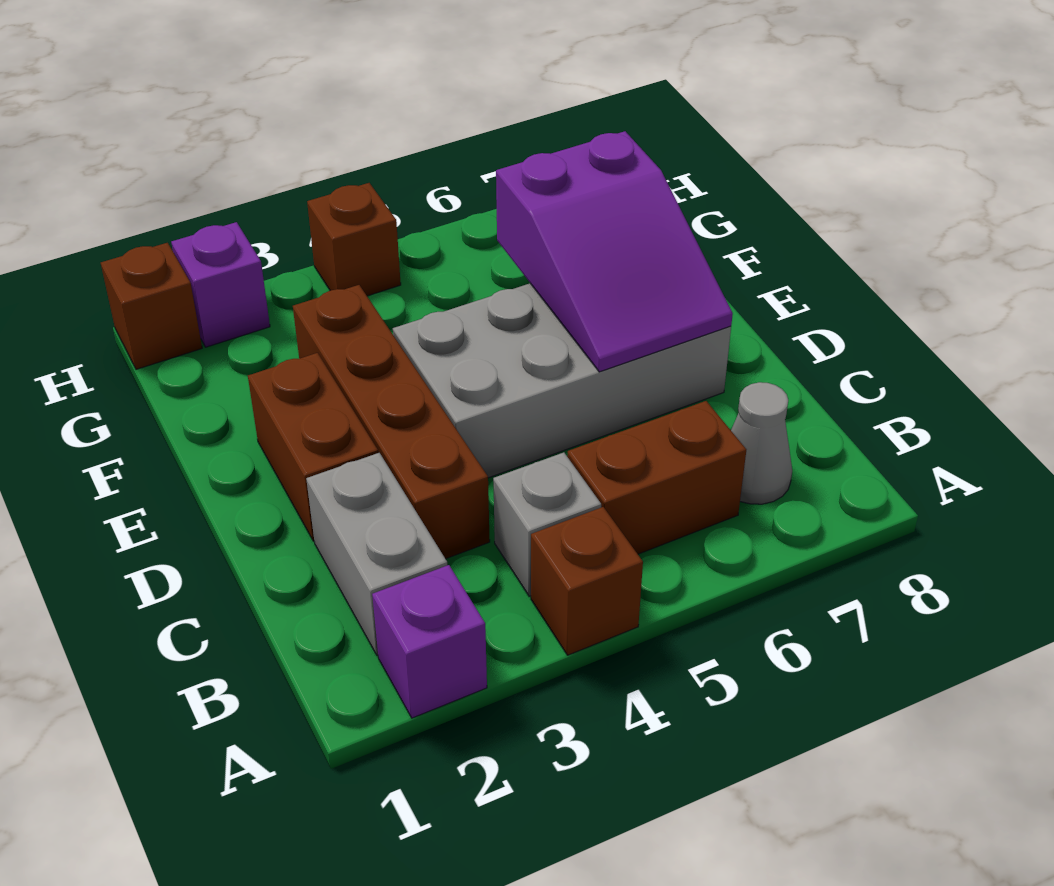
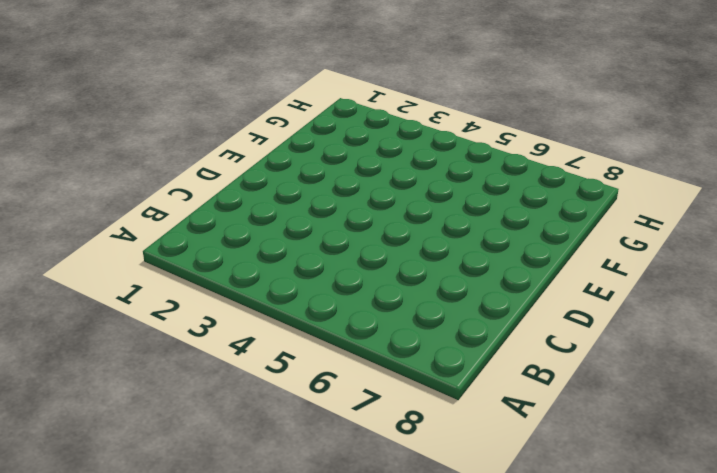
none -> purple brick A2 level 1
none -> brown brick A4 level 1
none -> grey brick B2:C2 level 1

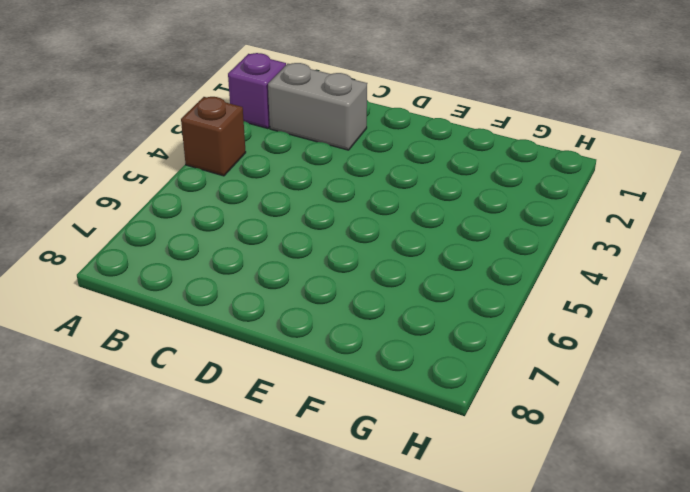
none -> grey brick B4 level 1
none -> brown brick B5:B6 level 1
none -> grey cone B7 level 1

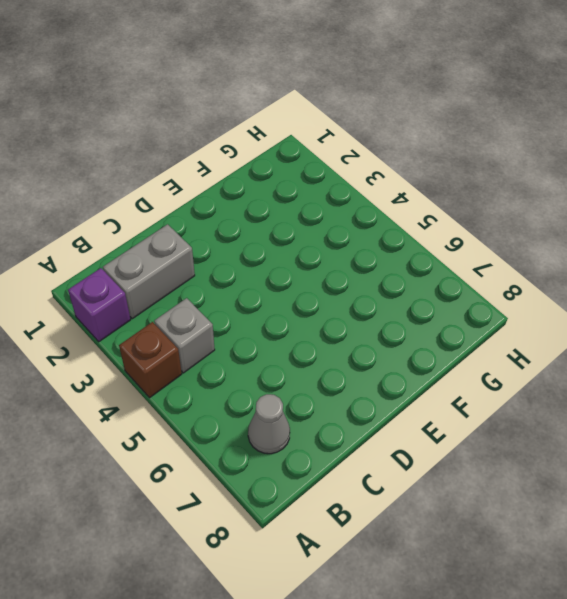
none -> brown brick B5:B6 level 1
none -> brown brick C3:F3 level 1
none -> brown brick D2:E2 level 1

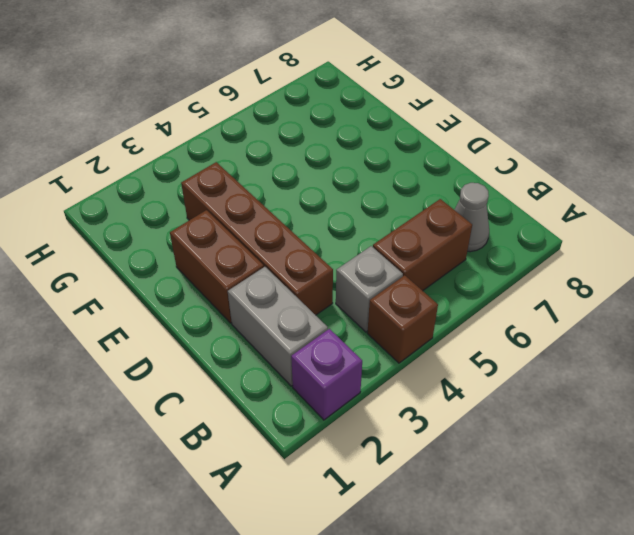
none -> grey brick D4:E7 level 1
none -> brown brick H1 level 1
none -> purple brick H2 level 1

